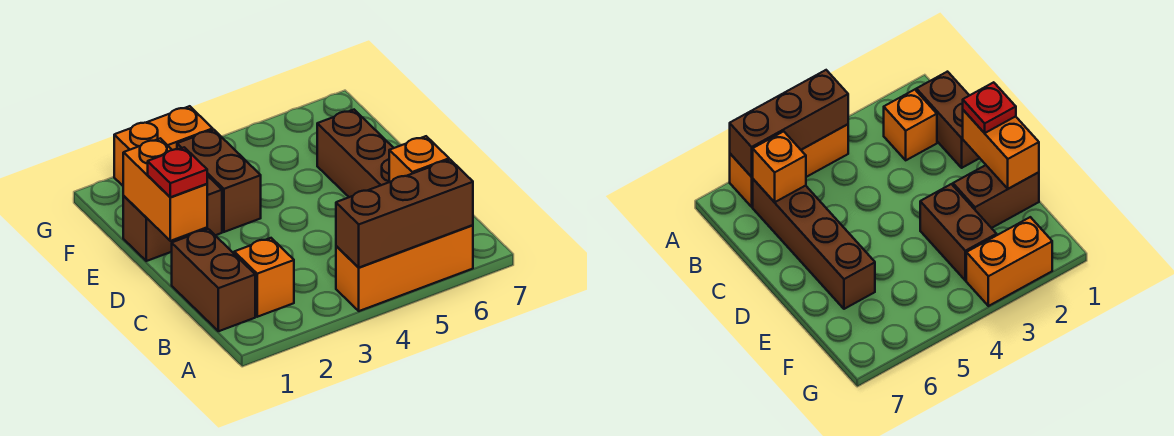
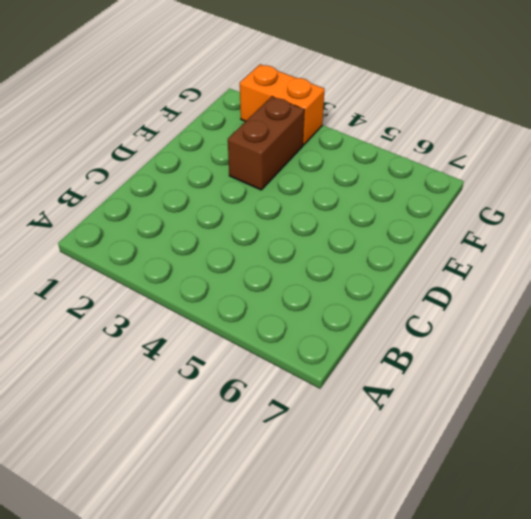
none -> orange brick A4:A6 level 1
none -> brown brick B1:C1 level 1

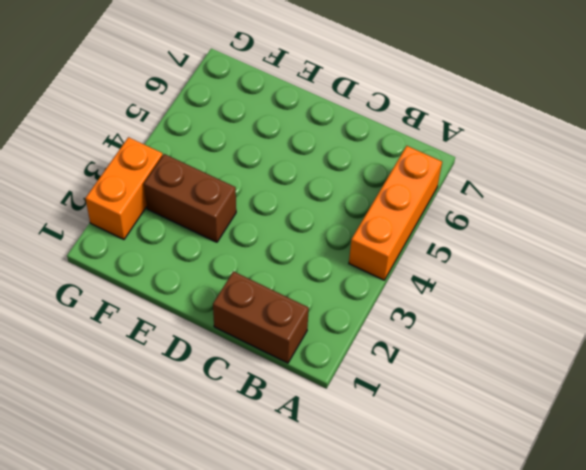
none -> orange brick B2 level 1
none -> brown brick B6:E6 level 1

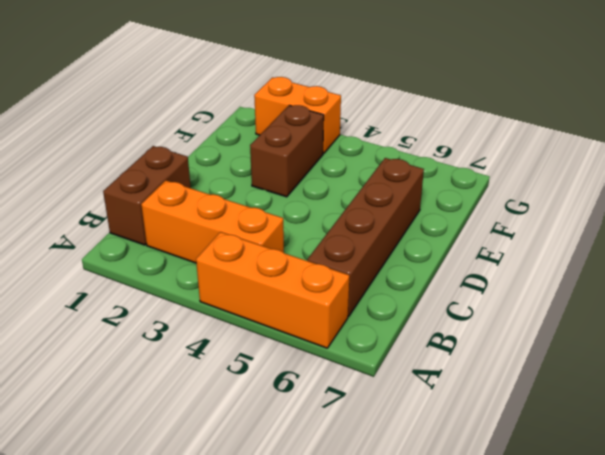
orange brick B2:B4 level 1 -> orange brick B2 level 1
none -> brown brick E1:E2 level 1
none -> brown brick A4:A6 level 2

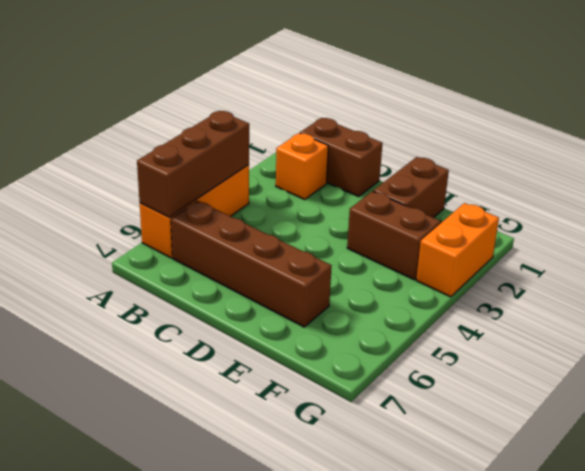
none -> orange brick B6 level 2
none -> orange brick D1:E1 level 2

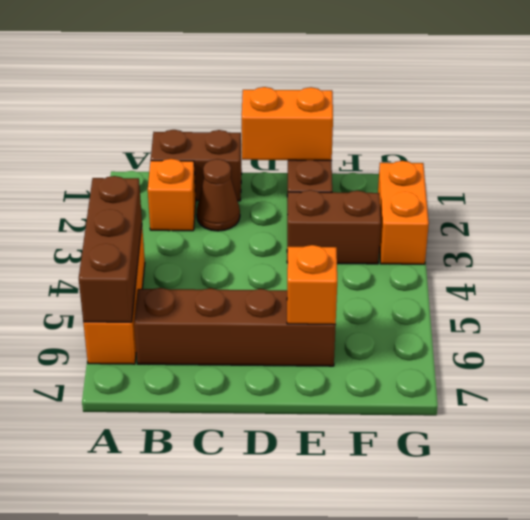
brown cone C2 level 1 -> none
orange brick E6 level 2 -> orange brick B6 level 2
none -> red plate D1 level 3

